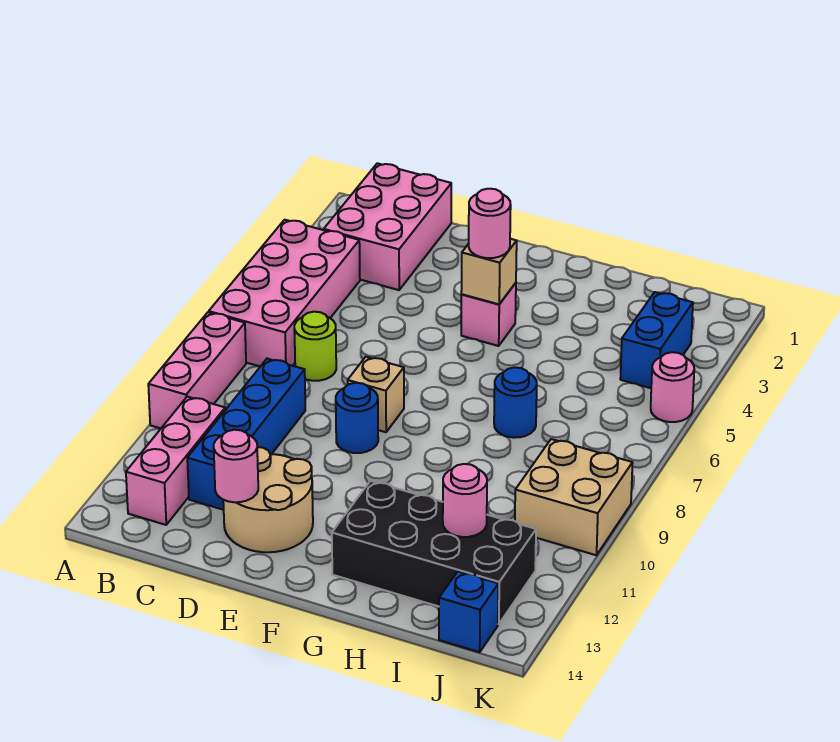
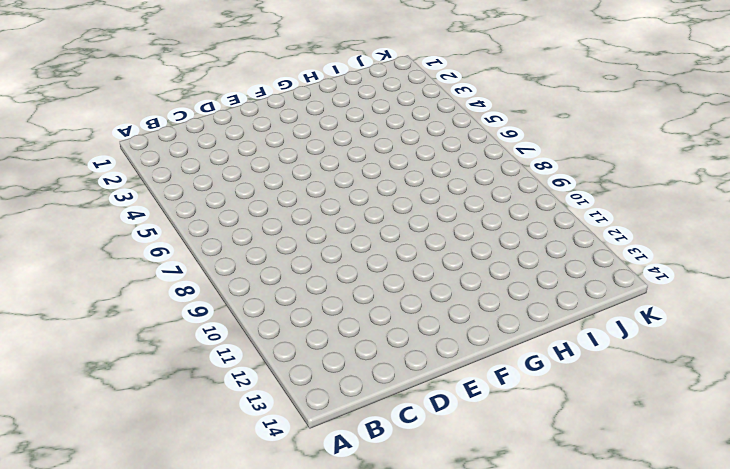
none -> pink brick A4:B7 level 1
none -> pink brick A8:A10 level 1
none -> pink brick B1:C3 level 1

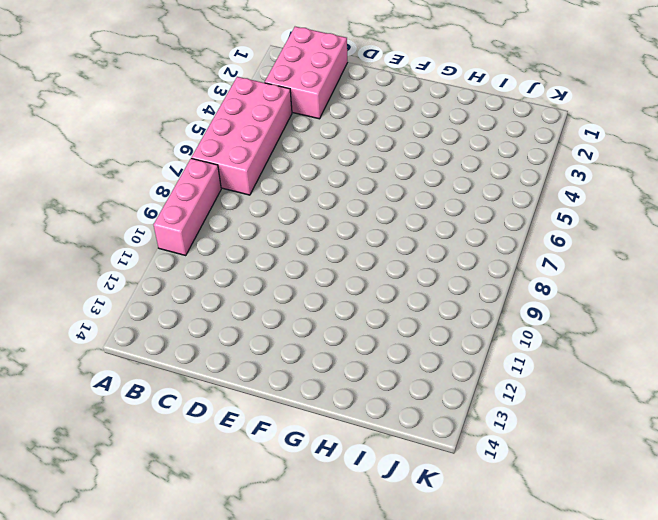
none -> pink brick B11:B13 level 1
none -> lime round brick C7 level 1
none -> blue brick C9:C12 level 1

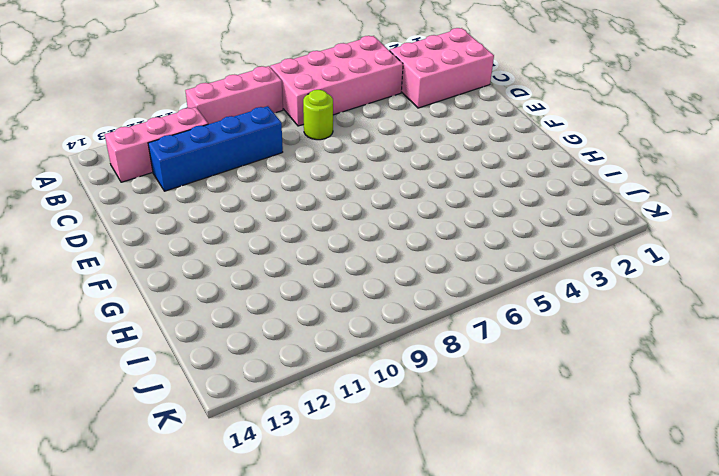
none -> tan round brick D12:E13 level 1
none -> tan brick E8 level 1
none -> blue round brick E9 level 1

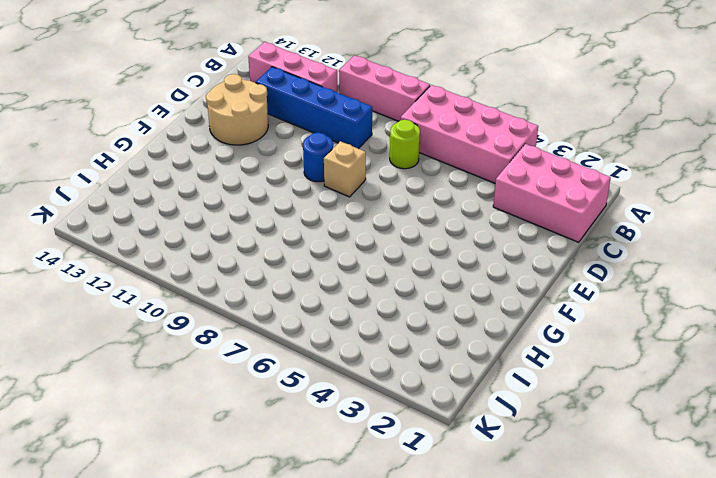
none -> pink brick F4 level 1
none -> black brick G12:J13 level 1
none -> blue round brick H7 level 1

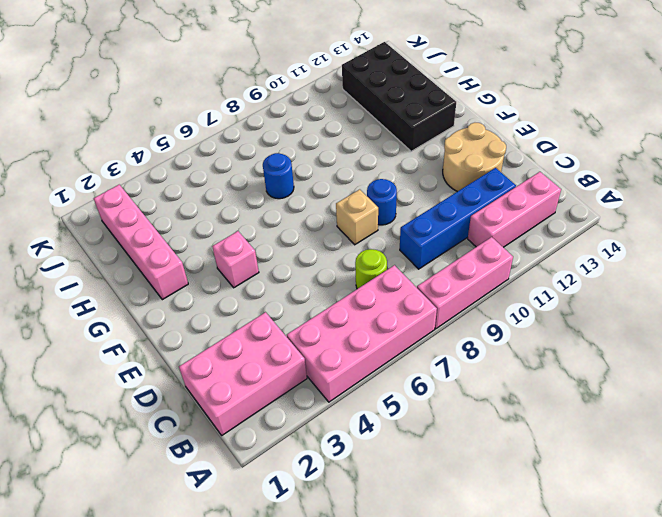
pink brick G2:J2 level 1 -> none
none -> blue brick J3:J4 level 1
none -> tan brick J9:K10 level 1
none -> blue brick J14 level 1

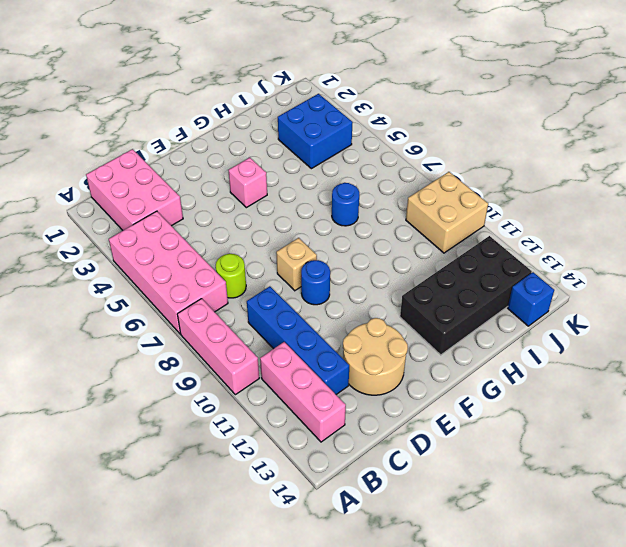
blue brick I3:J4 level 1 -> blue brick J3:J4 level 1
none -> pink round brick K5 level 1
none -> pink round brick D13 level 2
none -> tan brick F4 level 2

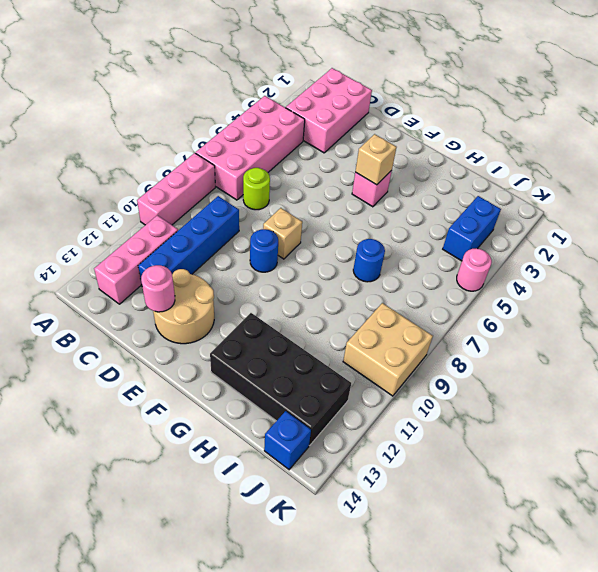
none -> pink round brick I12 level 2
none -> pink round brick F4 level 3

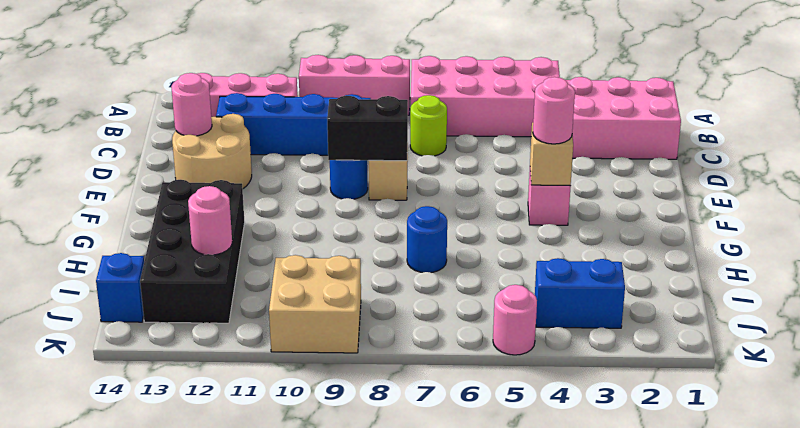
black brick E8:E9 level 2 -> none

